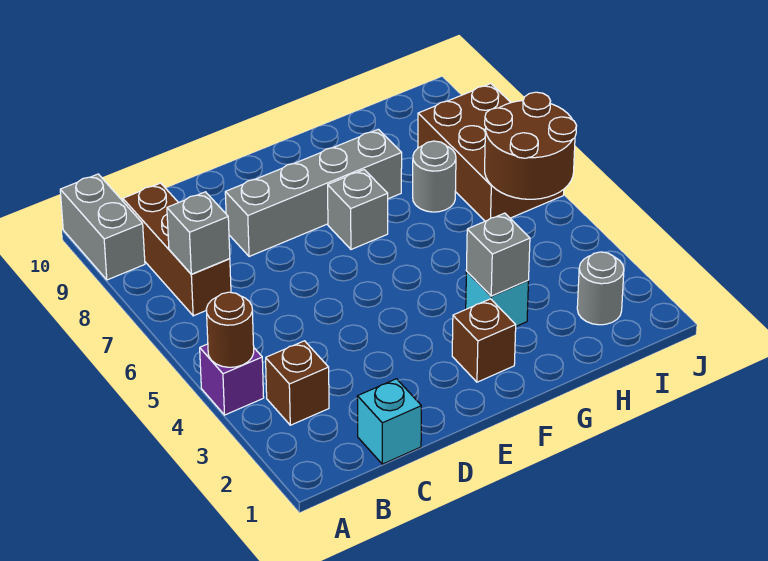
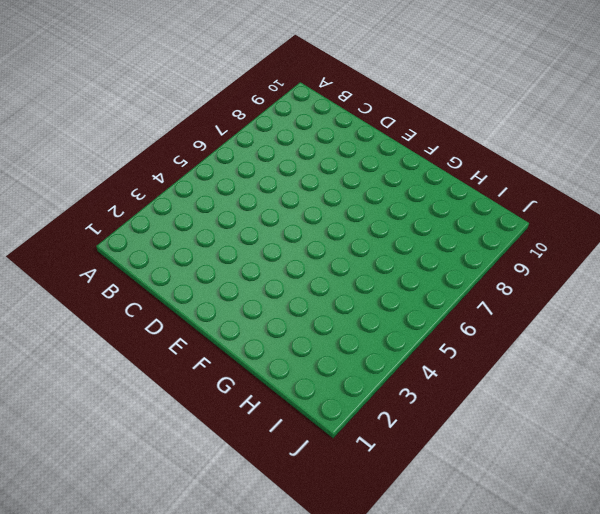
none -> purple brick A4 level 1
none -> grey brick A9:A10 level 1
none -> brown brick B3 level 1

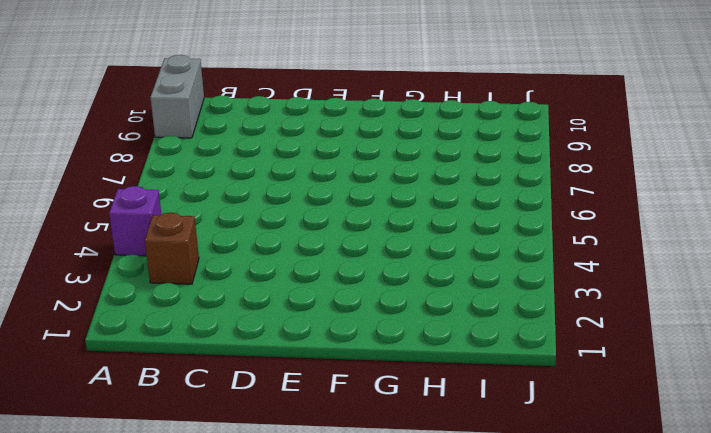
none -> brown brick B7:B9 level 1
none -> cyan brick C1 level 1
none -> grey brick D8:G8 level 1

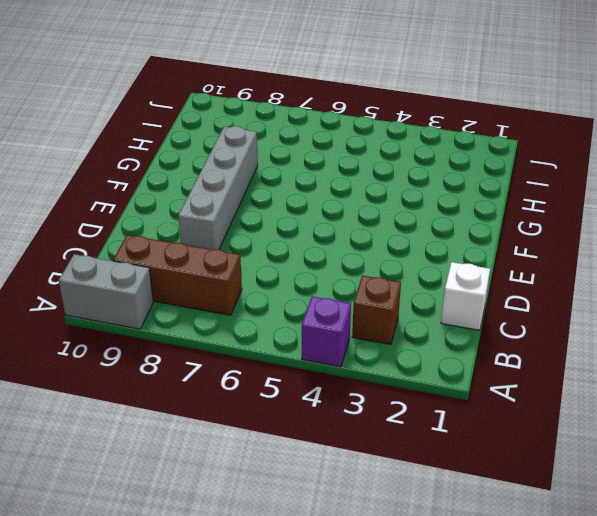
white brick C1 level 1 -> cyan brick C1 level 1
none -> brown brick F2 level 1
none -> grey brick F7 level 1
none -> cyan brick G3 level 1

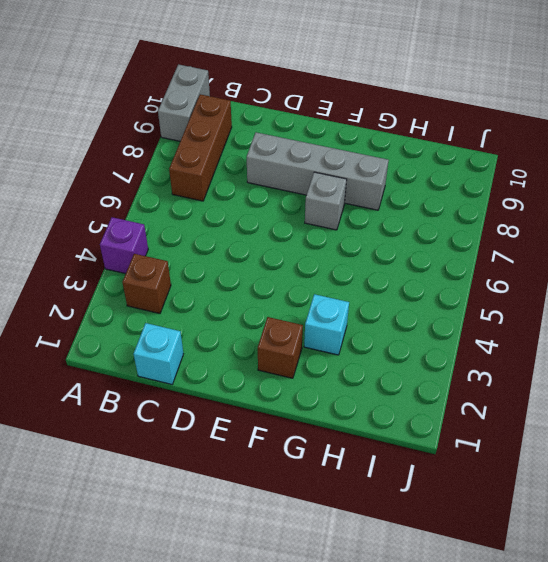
none -> grey round brick H7 level 1
none -> grey round brick I2 level 1
none -> brown brick I6:J8 level 1

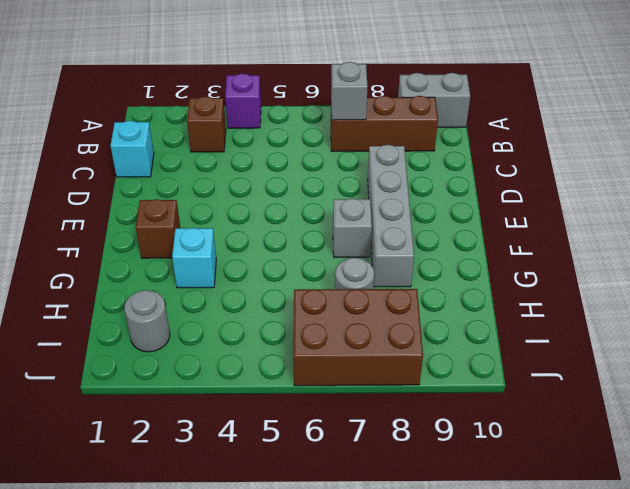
none -> brown round brick A4 level 2
none -> grey brick G3 level 2
none -> brown round brick I5:J6 level 2

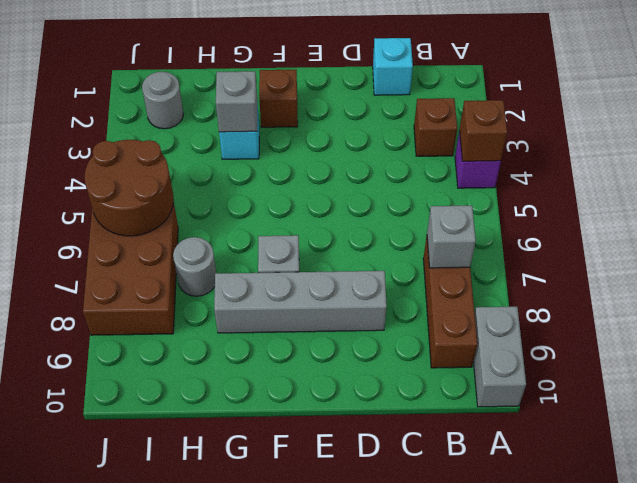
brown brick A4 level 2 -> brown round brick A4 level 2

